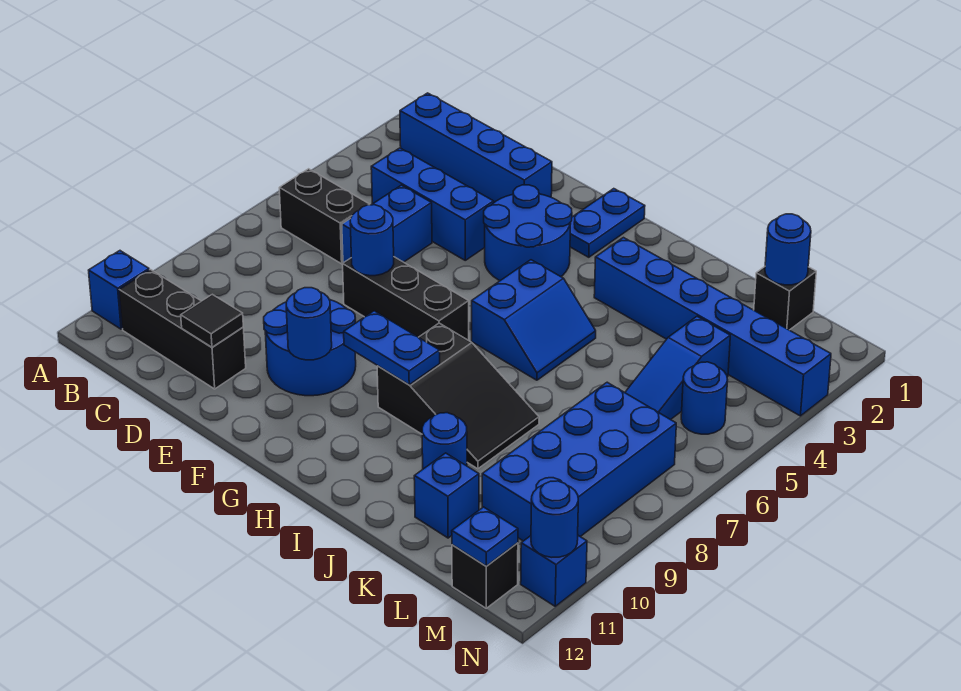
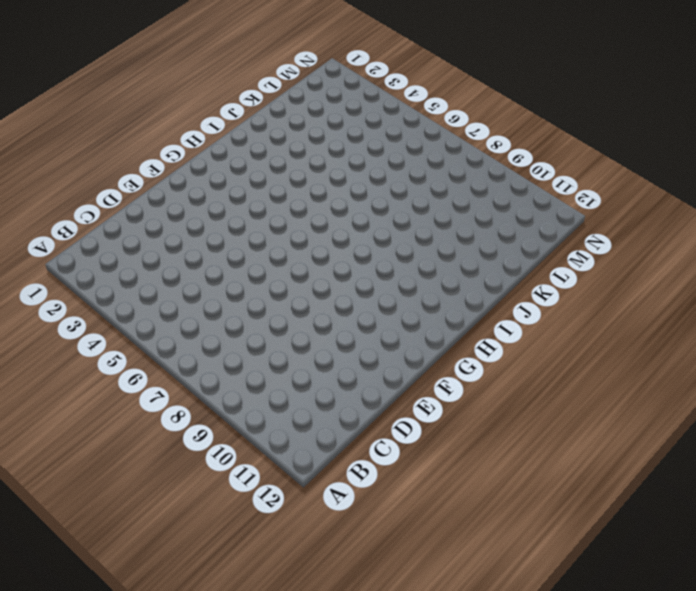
none -> blue brick A11 level 1
none -> blue brick B2:E2 level 1
none -> black brick B6:C6 level 1

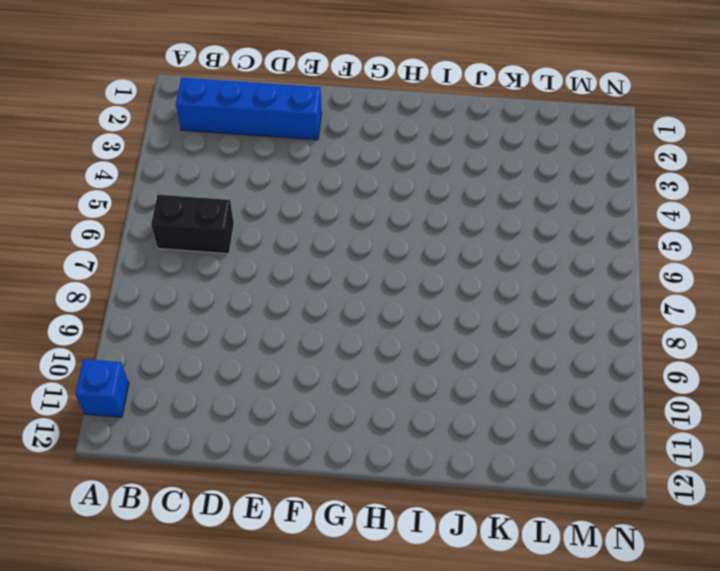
none -> black brick B11:D11 level 1
none -> blue brick C4:E4 level 1
none -> blue brick D5:D6 level 1

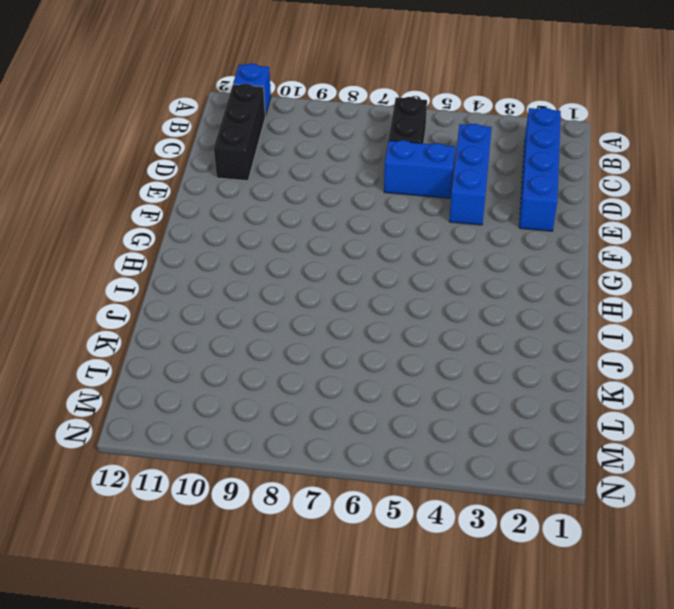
none -> black brick E7:G7 level 1
none -> blue round brick E9:F10 level 1
none -> blue round brick F3:G4 level 1

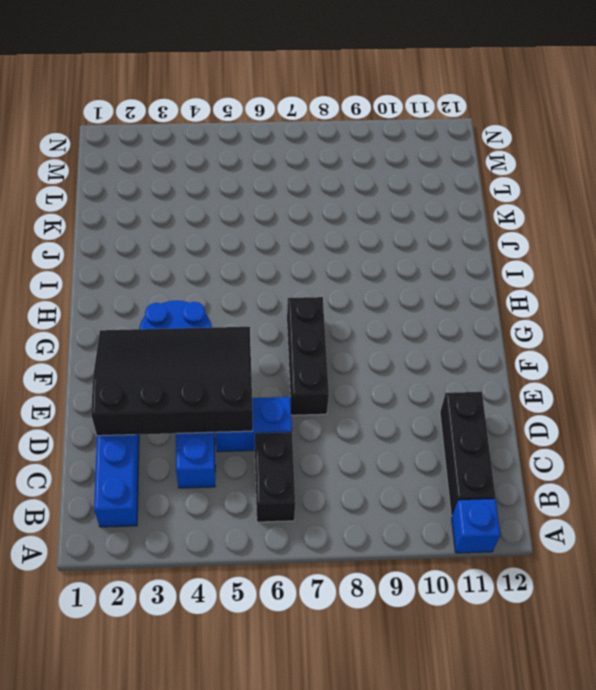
black slope D2:F5 level 2 top D -> none
none -> blue round brick E9:F10 level 1
none -> blue plate G1:G2 level 1
none -> blue slope H5:I6 level 1 top H

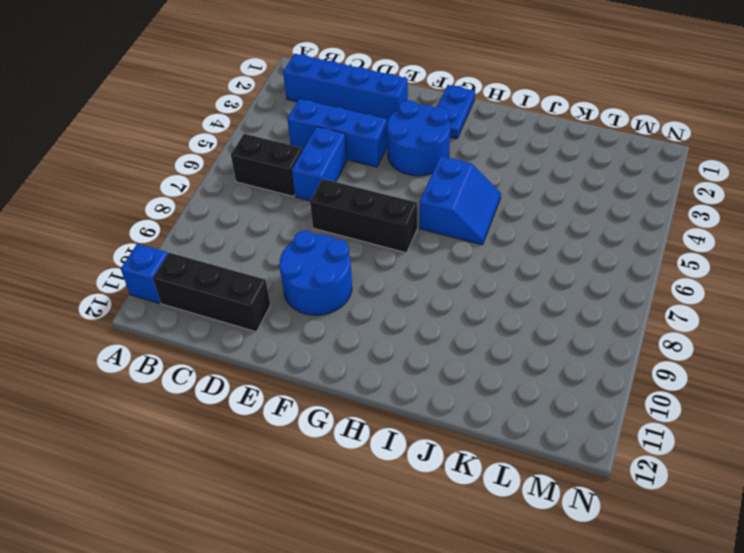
none -> black slope H8:J9 level 1 top H
none -> blue brick I3:N3 level 1
none -> blue round brick J10 level 1

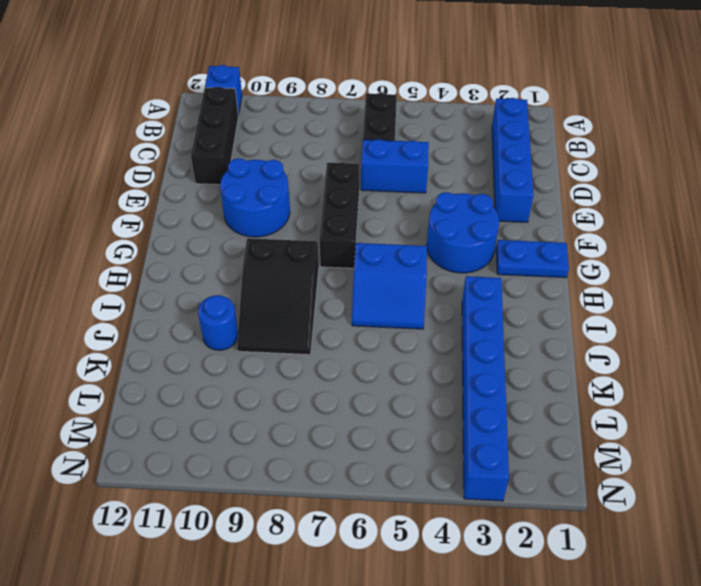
none -> blue brick C4:E4 level 1
none -> blue brick K11 level 1
none -> black brick L1 level 1

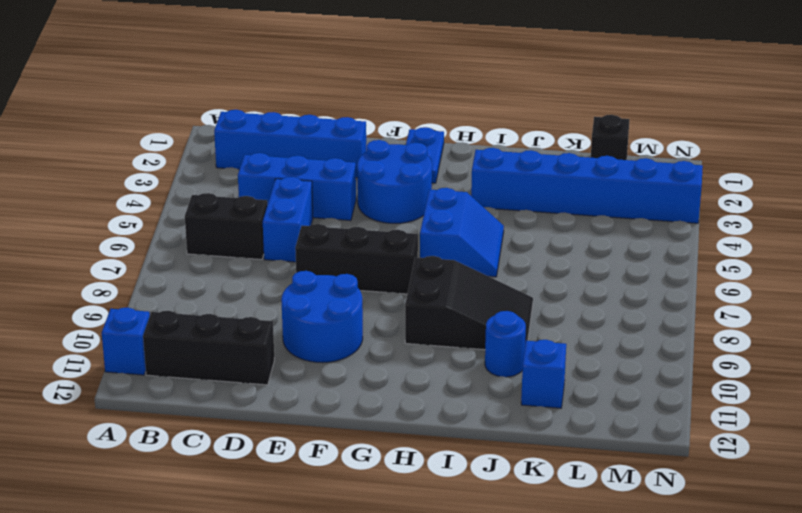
none -> blue slope L4:L6 level 1 top 4
none -> blue brick L7:M10 level 1
none -> blue round brick M5 level 1

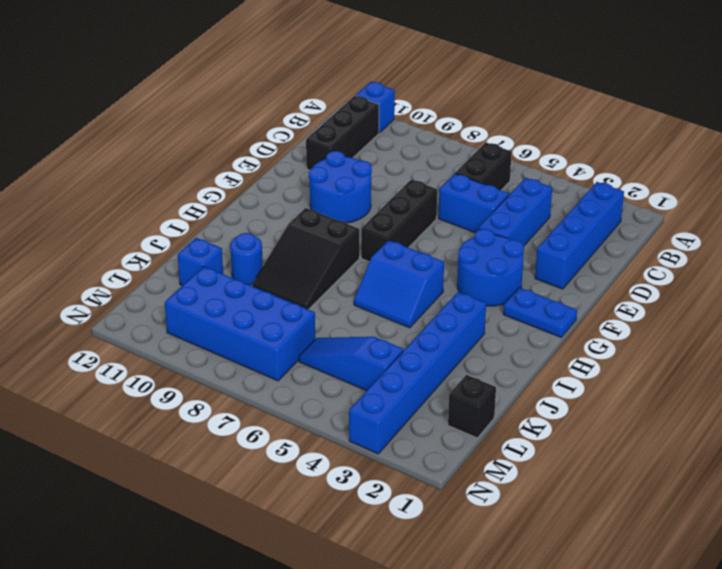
none -> blue round brick M5 level 1
none -> black brick M12 level 1
none -> blue brick N11 level 1

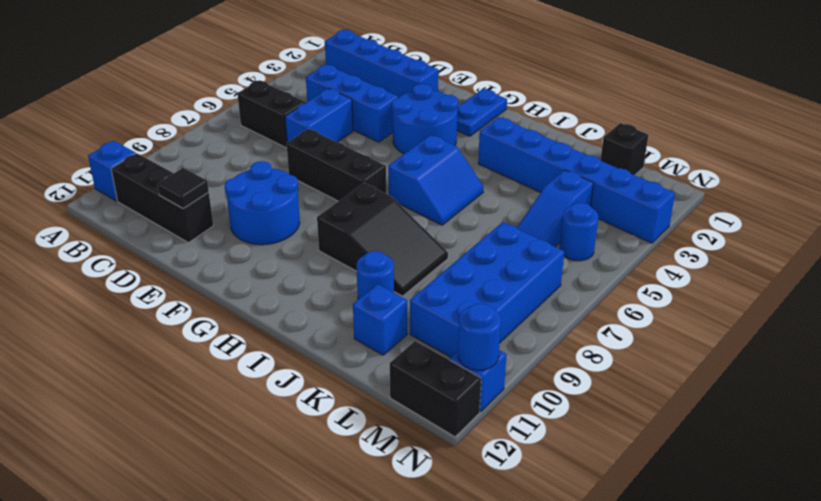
black brick M12:N12 level 1 -> black brick M12 level 1
none -> blue round brick E7 level 2
none -> blue round brick F10 level 2
none -> blue plate G9:H9 level 2

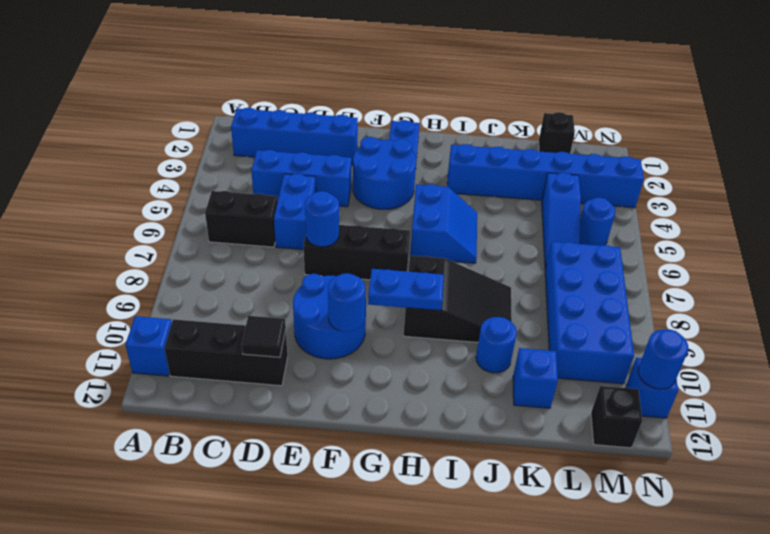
none -> blue round brick L1 level 2
none -> blue plate M12 level 2

